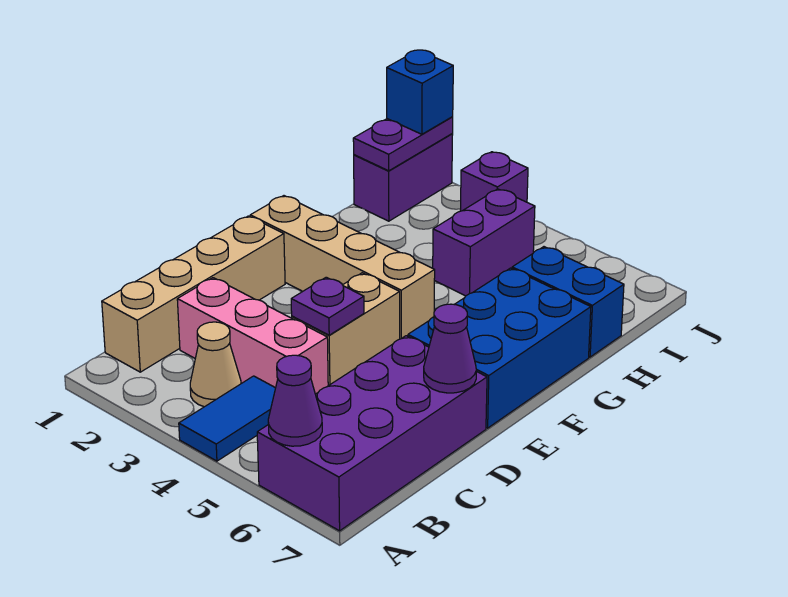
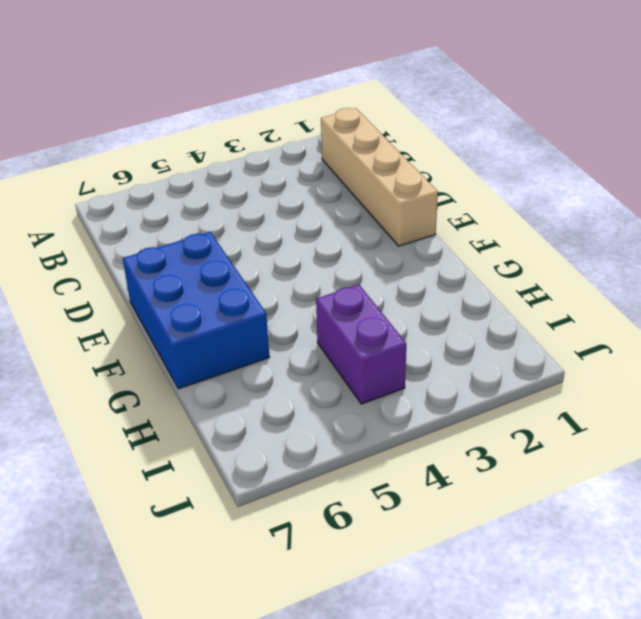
none -> blue tile A4:B4 level 1
none -> purple brick A6:D7 level 1
none -> tan cone B3 level 1

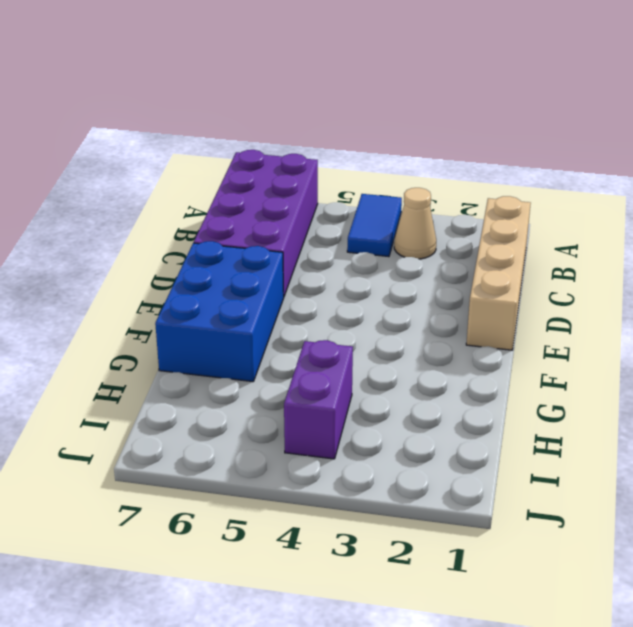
none -> pink brick C2:C4 level 1
none -> tan brick D4:E4 level 1
none -> tan brick F1:F4 level 1

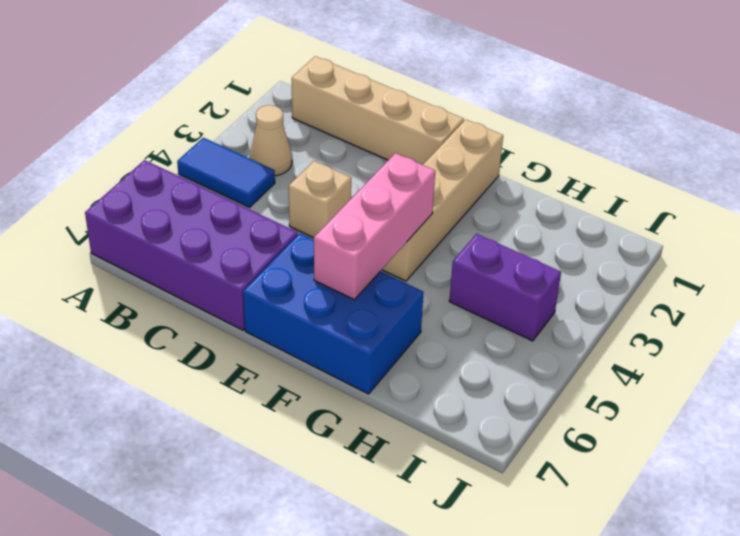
tan brick D4 level 1 -> tan brick D4:E4 level 1
pink brick F4:F6 level 2 -> pink brick C2:C4 level 1
none -> blue brick H6:H7 level 1
none -> purple brick I1:J1 level 1
none -> purple brick J3 level 1

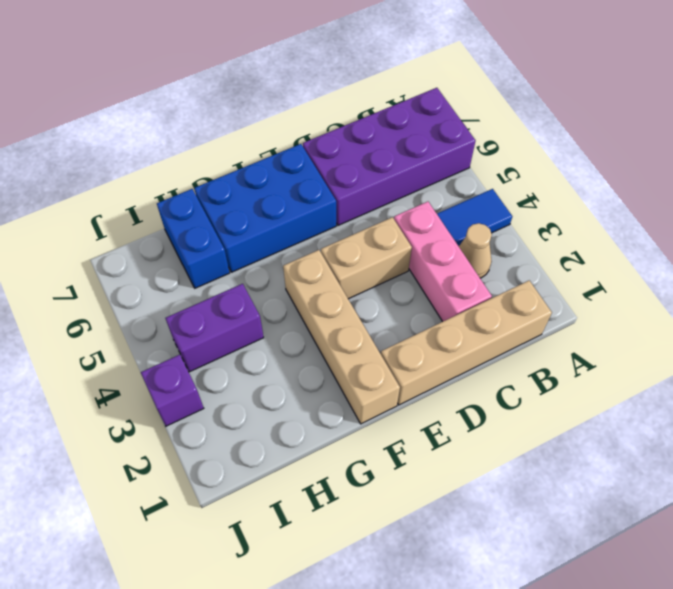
none -> purple brick I1:J1 level 1
none -> purple cone A6 level 2
none -> purple plate D4 level 2

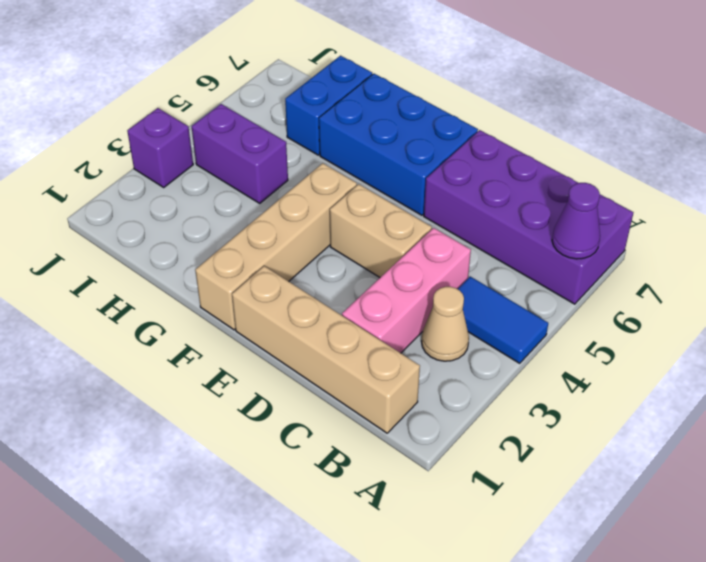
none -> purple brick I1:J1 level 1
none -> purple plate D4 level 2
none -> purple cone D7 level 2

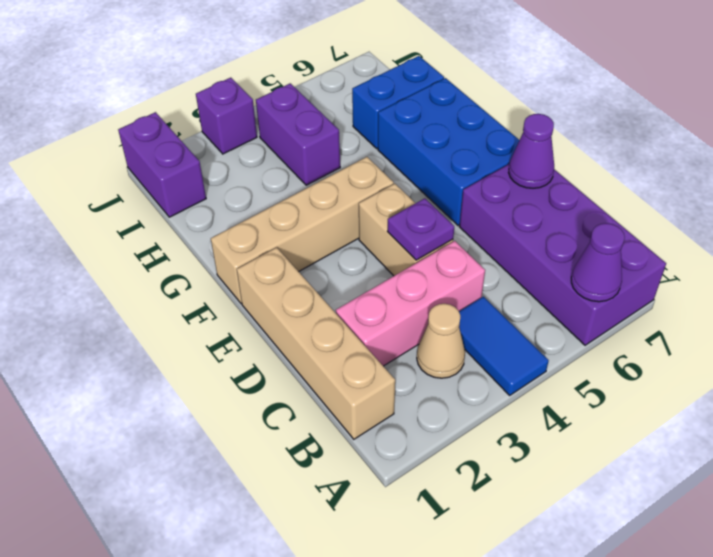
none -> purple plate I1:J1 level 2
none -> blue brick J1 level 3

